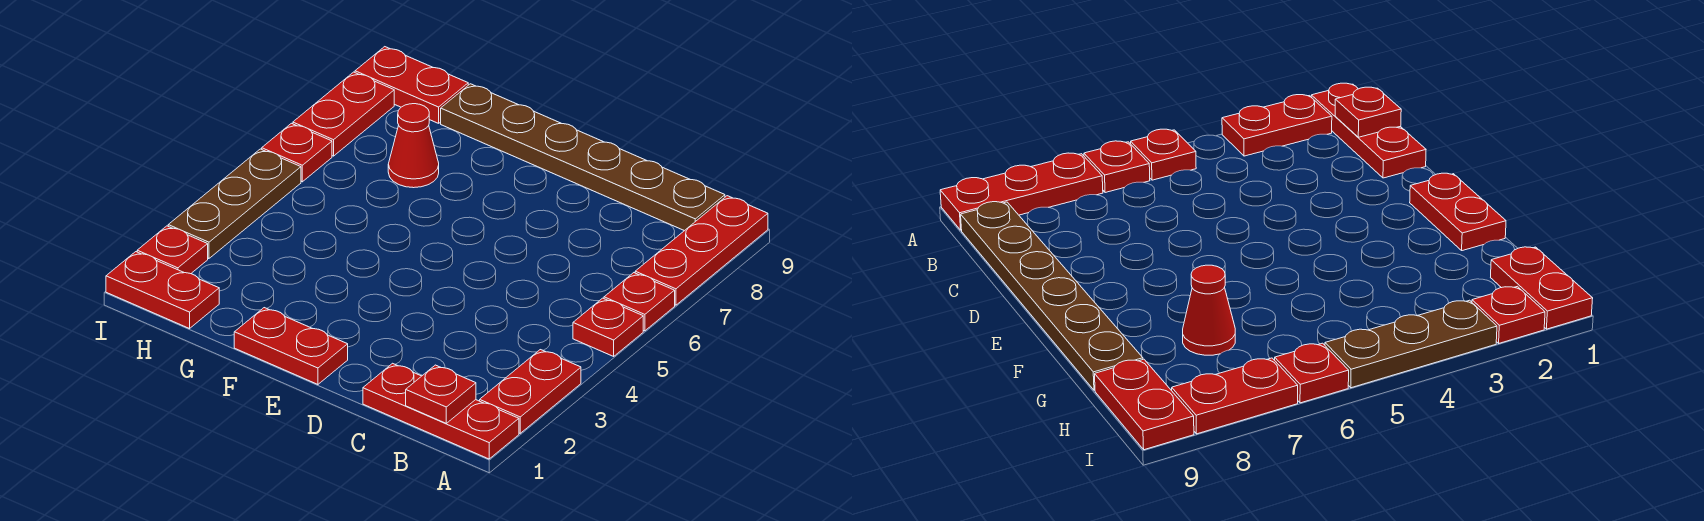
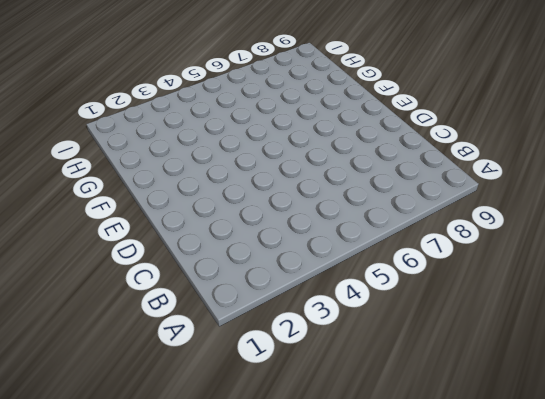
none -> red plate A1:C1 level 1
none -> red plate A2:A3 level 1
none -> red plate A5 level 1

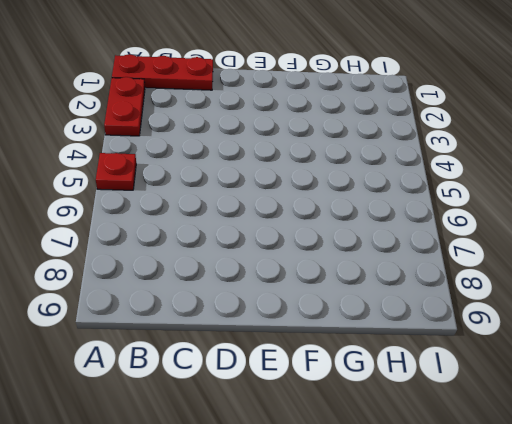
none -> red plate A6 level 1
none -> red plate A7:A9 level 1
none -> brown plate B9:G9 level 1

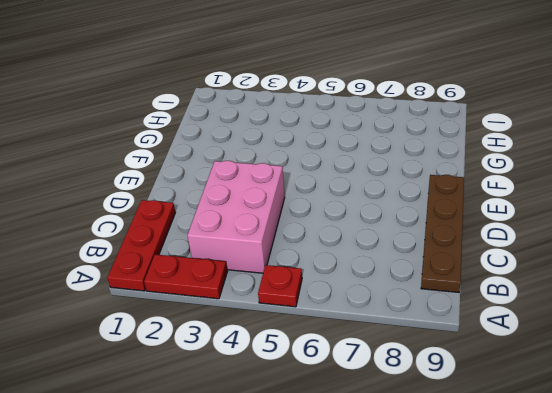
pink brick B3:D4 level 1 -> none
brown plate B9:E9 level 1 -> brown plate B9:G9 level 1
none -> red plate A6 level 1
none -> red plate A7:A9 level 1
none -> red plate E1:F1 level 1

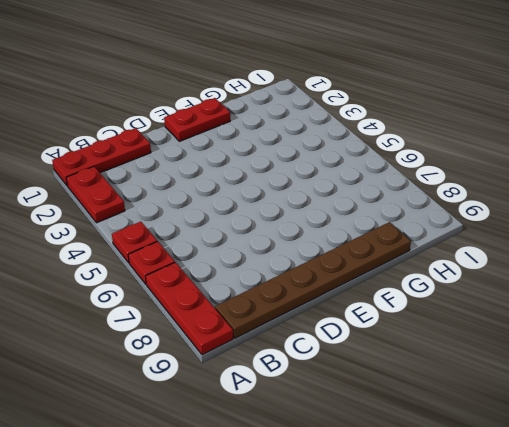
none -> red cone G7 level 1
none -> red plate H1:I1 level 1
none -> red plate H9:I9 level 1

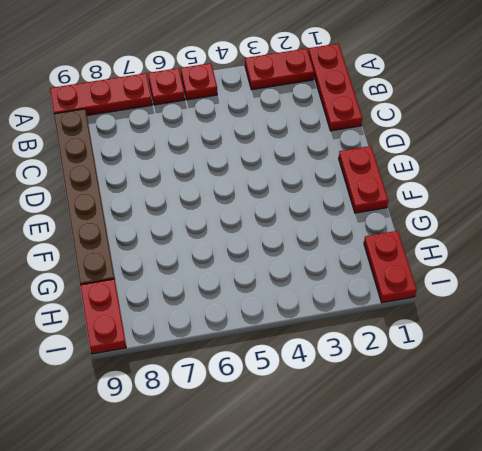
none -> red cone G7 level 1
none -> red plate I2 level 1
none -> brown plate I3:I5 level 1

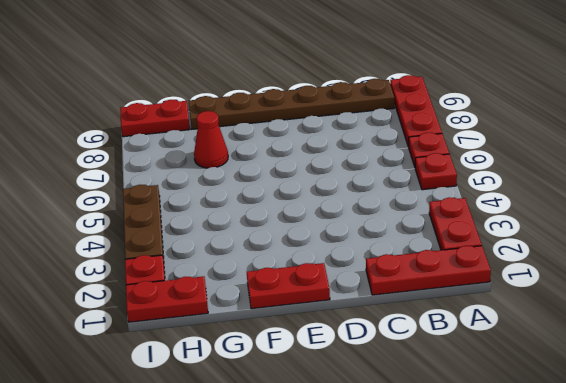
none -> red plate I6 level 1
none -> red plate I7:I8 level 1
none -> red plate B1 level 2

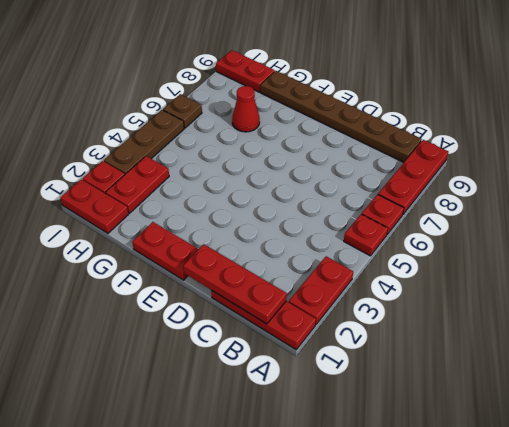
red plate B1:D1 level 2 -> red plate B1 level 2
red plate H2:H3 level 1 -> red plate I7:I8 level 1
brown plate I6 level 1 -> red plate I6 level 1

